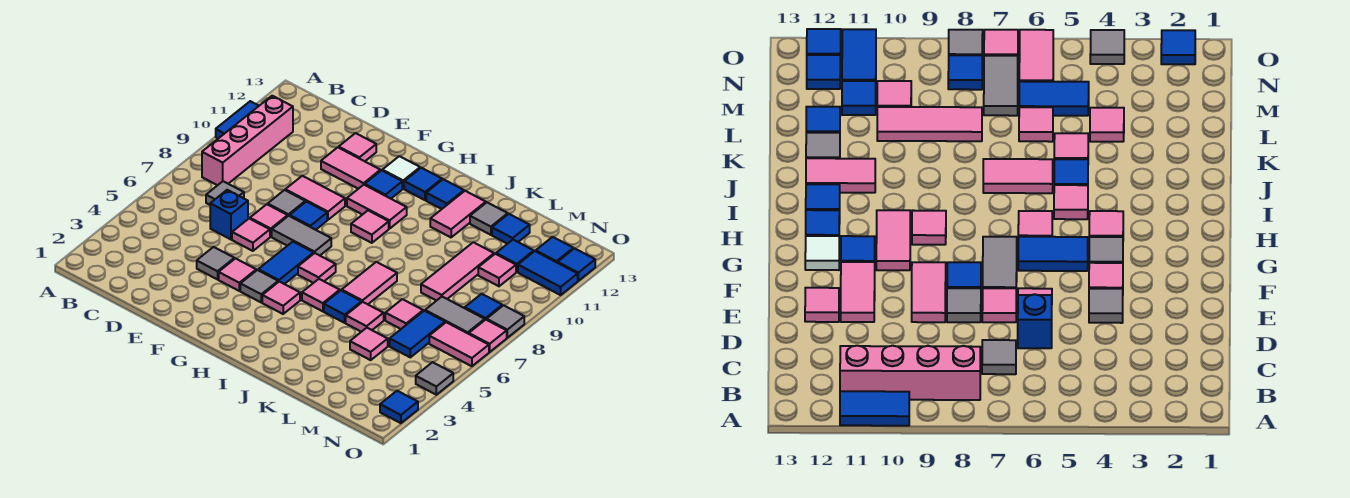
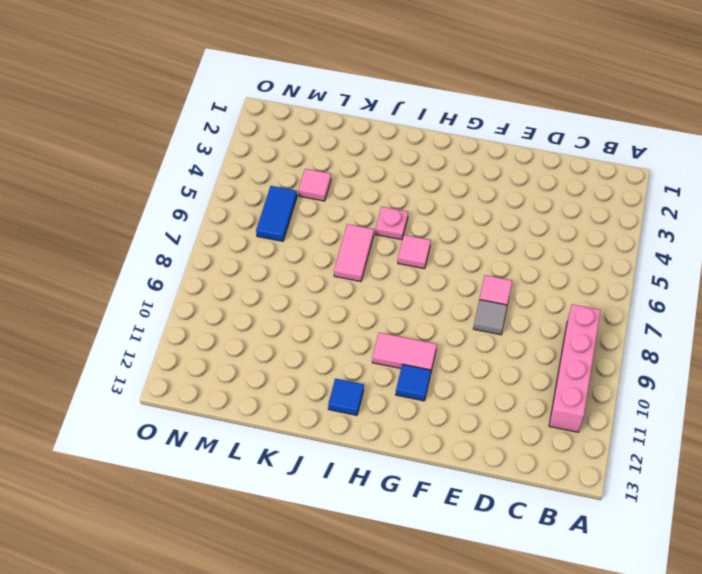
pink plate I5 level 1 -> pink tile I5 level 1
none -> blue tile A10:A11 level 1
none -> grey tile C7 level 1
none -> blue brick D6 level 1
none -> grey tile E4 level 1

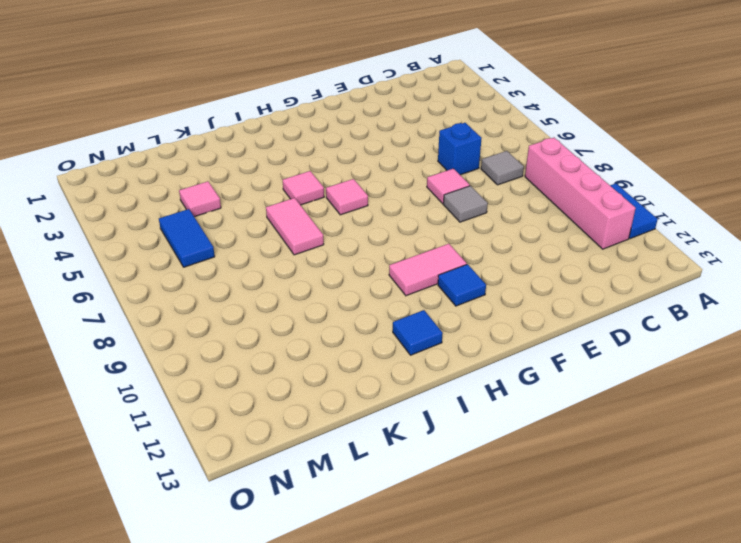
none -> grey tile E4 level 1
none -> pink tile E6 level 1
none -> pink tile E9:F9 level 1
none -> pink tile E11:F11 level 1

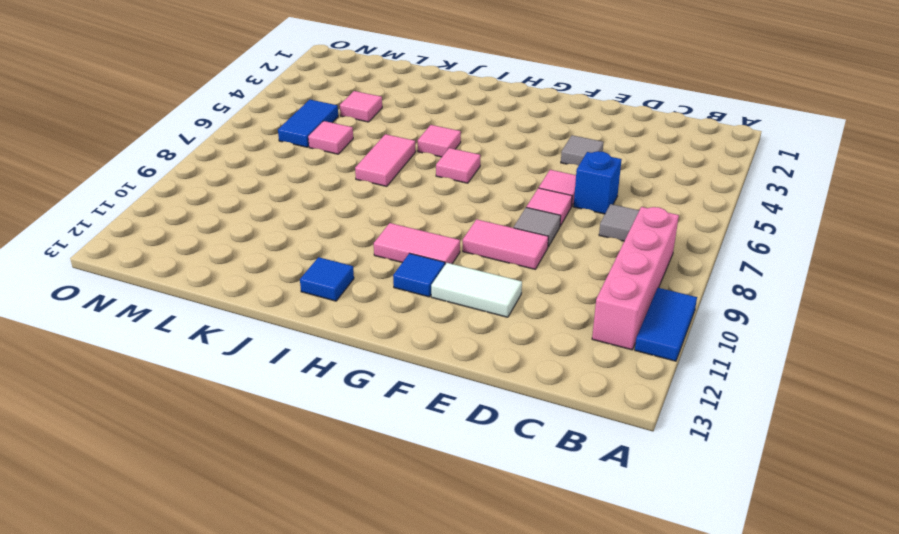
white tile E11:F11 level 1 -> pink tile E11:F11 level 1
none -> pink tile E12 level 1
none -> pink tile F4 level 1
none -> grey tile F7:G7 level 1
none -> blue tile F8 level 1

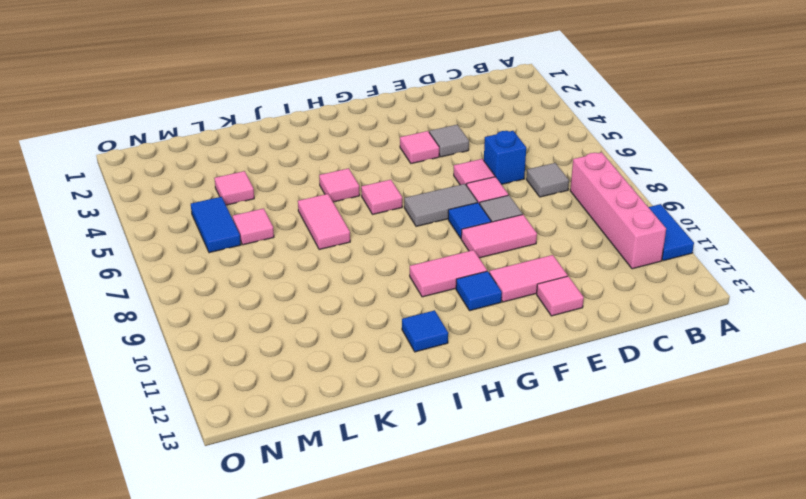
none -> grey tile G4 level 1
none -> blue tile G5:G6 level 1
none -> white tile G12 level 1
none -> pink tile H4 level 1

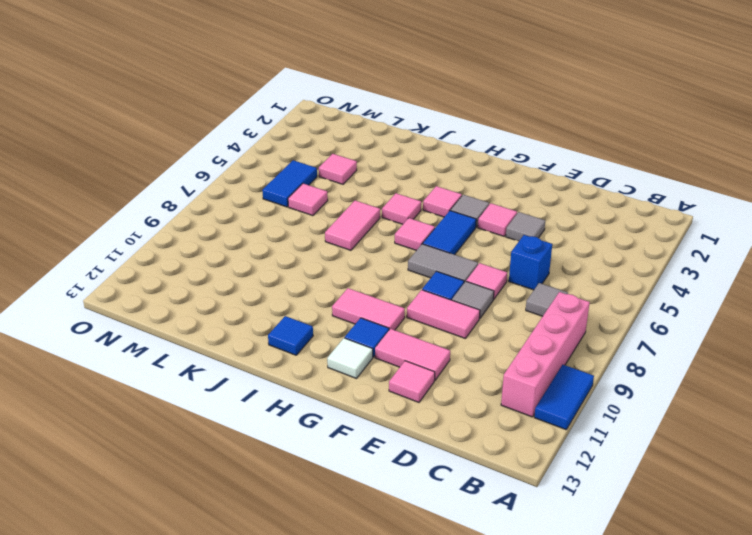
none -> pink tile E6 level 1
none -> pink tile H9 level 1
none -> blue tile H12 level 1
none -> blue tile J5 level 1

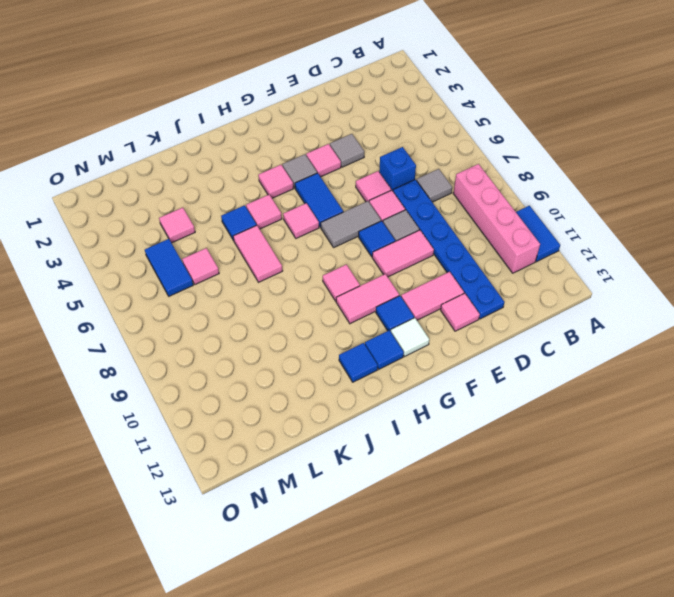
blue plate D7:D12 level 1 -> none
none -> pink tile J11:J12 level 1
none -> pink tile K5 level 1
none -> grey tile K12 level 1
none -> pink tile L8:L10 level 1

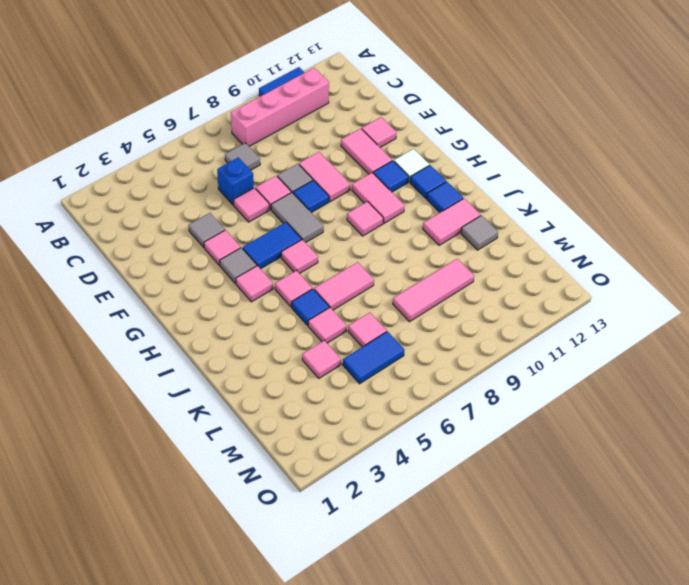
none -> blue tile L12 level 1
none -> grey tile M7:N7 level 1
none -> pink tile M10 level 1
none -> blue tile M11 level 1

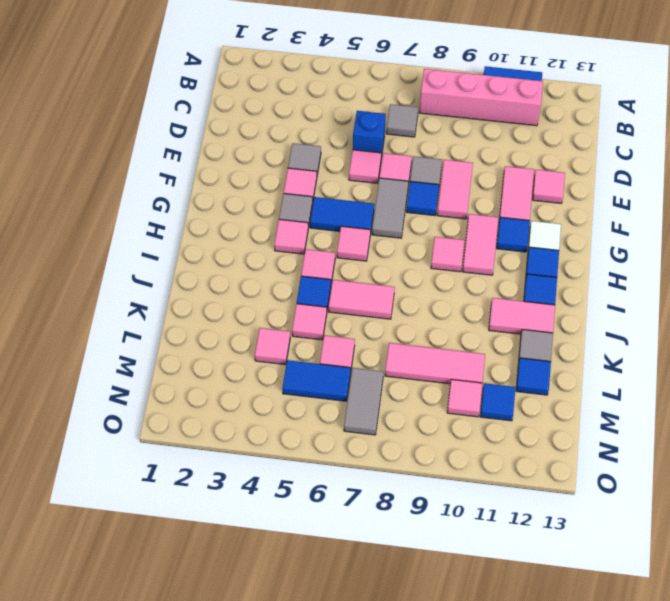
none -> pink tile N6:O6 level 1
none -> blue tile N8 level 1
none -> blue tile N11:O11 level 1
none -> blue tile N12 level 1

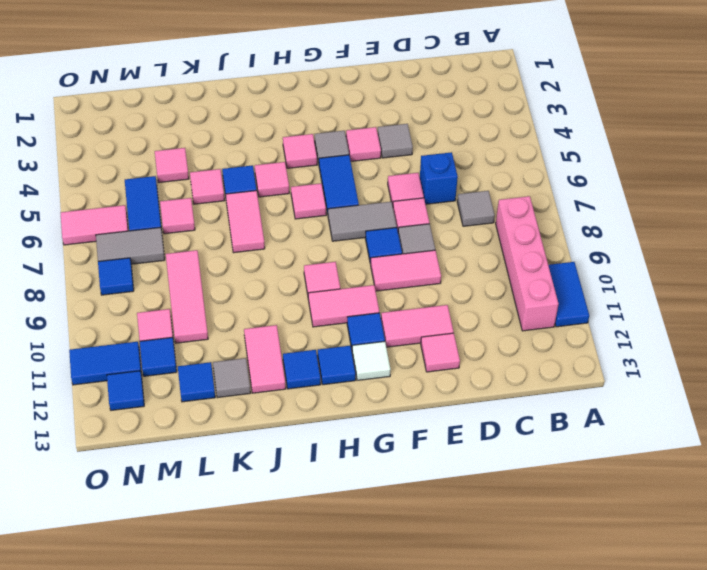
none -> blue tile O2 level 1
none -> grey tile O4 level 1
none -> pink tile O7 level 1
none -> grey tile O8 level 1

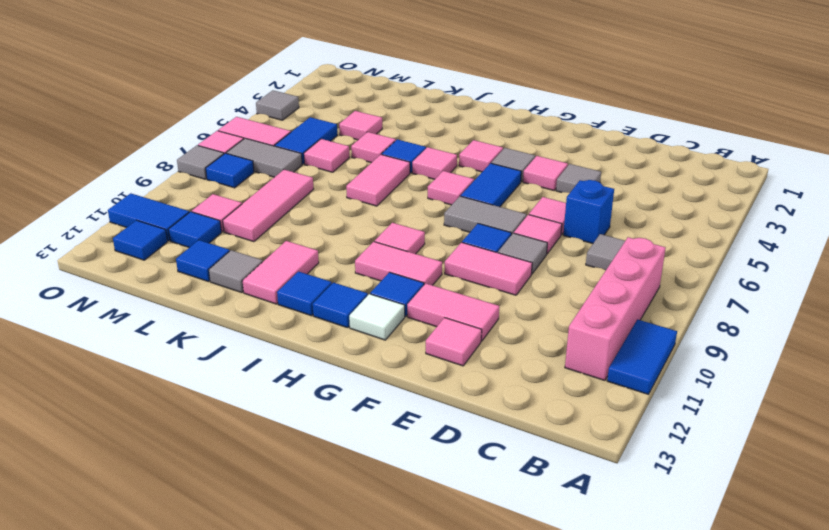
none -> blue tile O2 level 1
none -> blue tile O12 level 1

